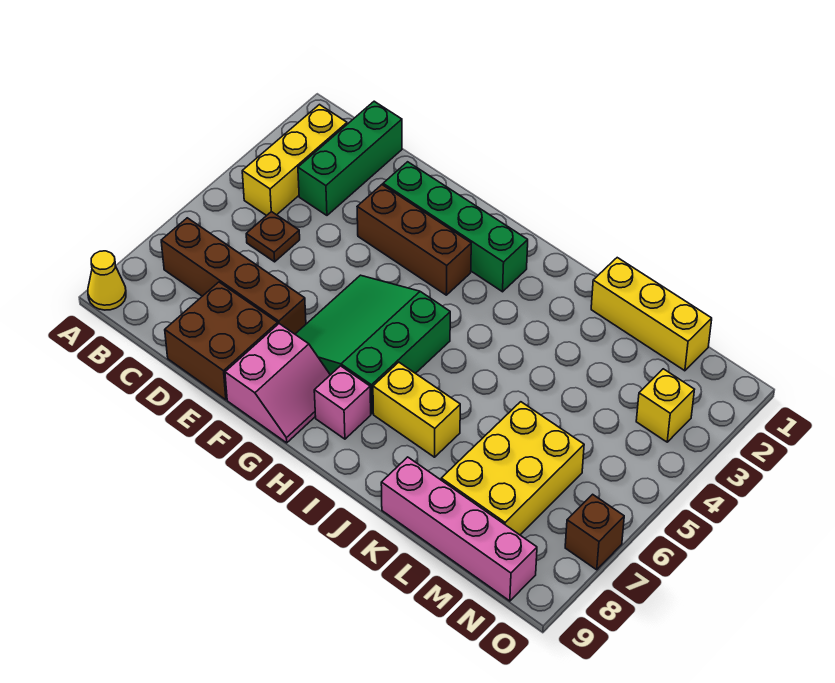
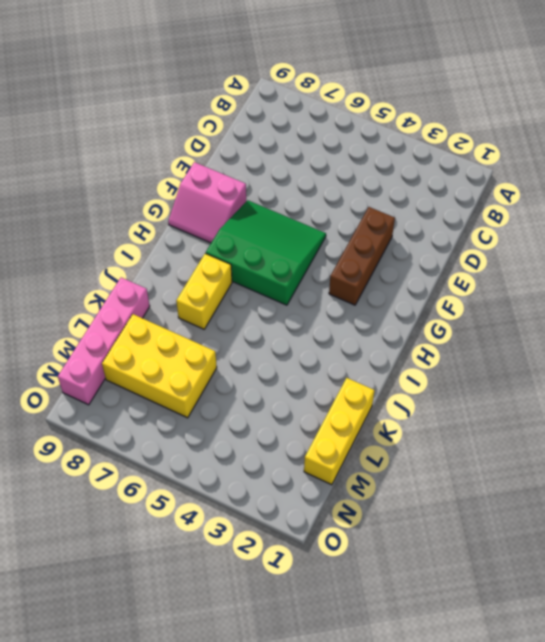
none -> yellow cone A9 level 1
none -> yellow brick B2:B4 level 1
none -> brown brick B7:E7 level 1

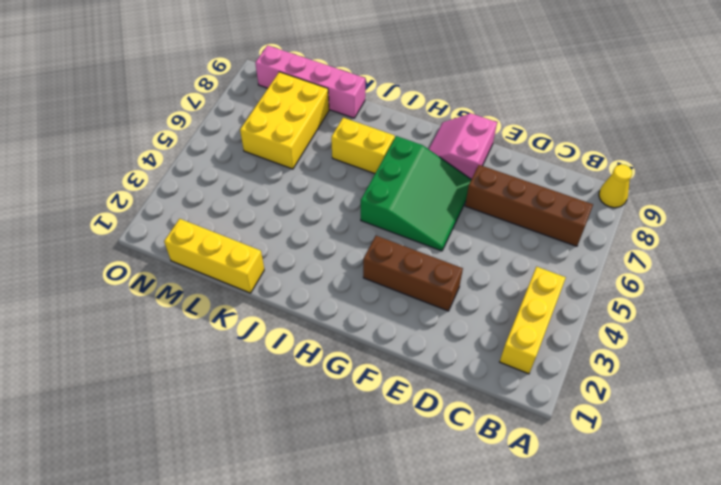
none -> green brick C1:C3 level 1
none -> brown plate C5 level 1
none -> brown brick D8:E9 level 1

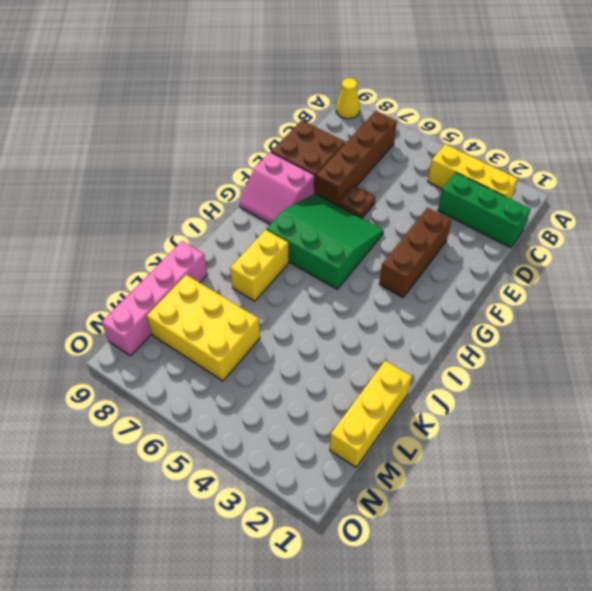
brown plate E6 level 1 -> brown plate C5 level 1
none -> green brick E2:H2 level 1
none -> pink brick H8 level 1
none -> yellow brick N3 level 1

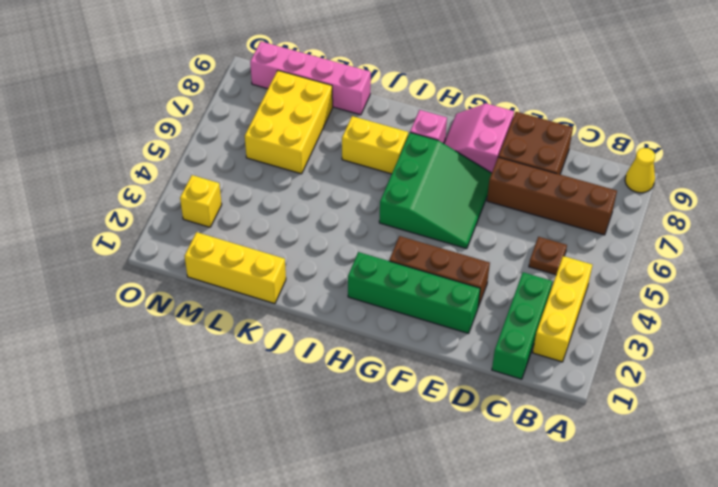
none -> brown brick O7 level 1

